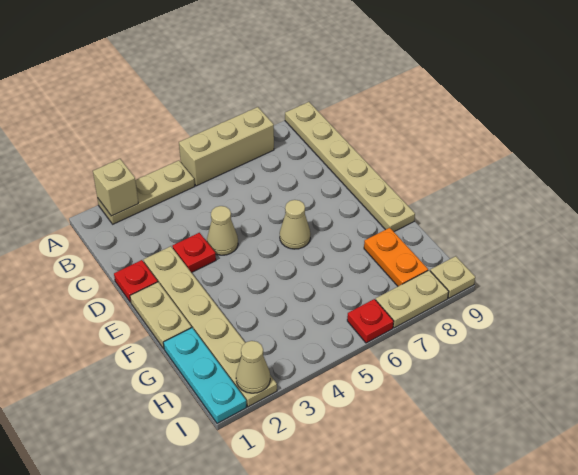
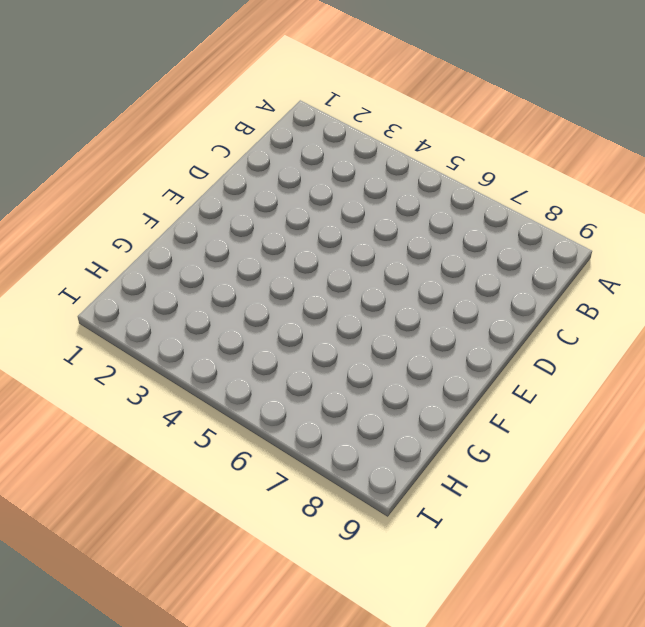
none -> tan plate A2:A4 level 1
none -> tan brick A5:A7 level 1
none -> tan plate A9:F9 level 1

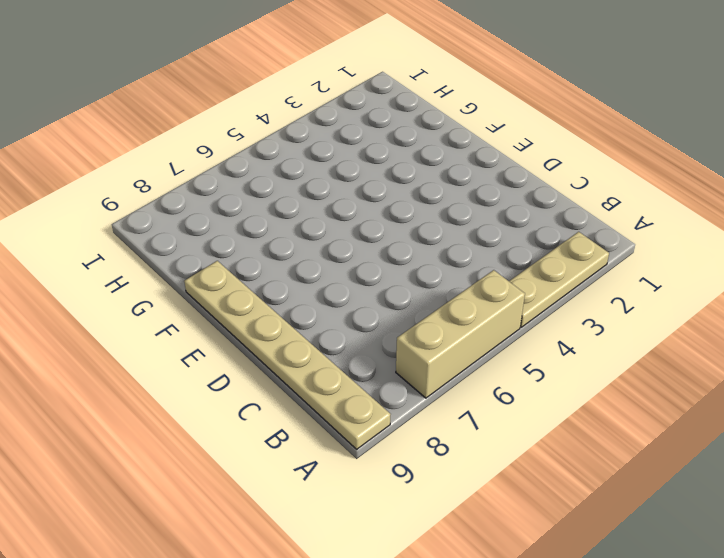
none -> red plate D1 level 1
none -> tan plate D2:I2 level 1
none -> red plate D3 level 1

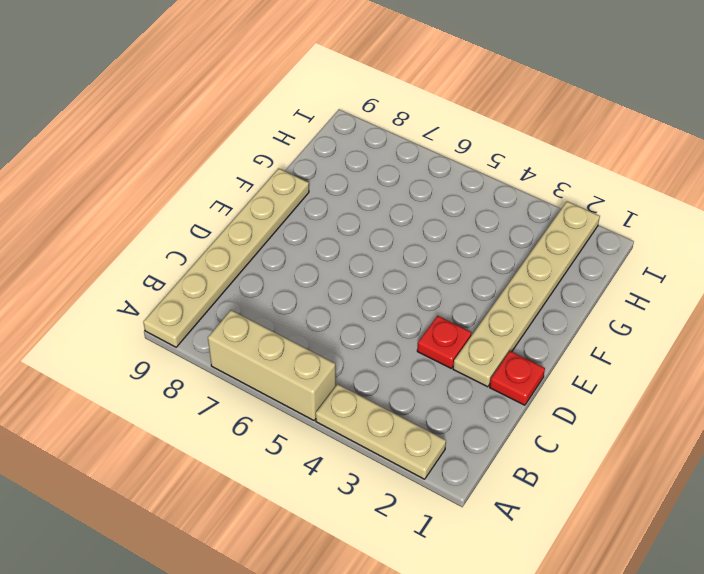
none -> tan cone D4 level 1
none -> tan plate E1:F1 level 1
none -> tan cone E6 level 1

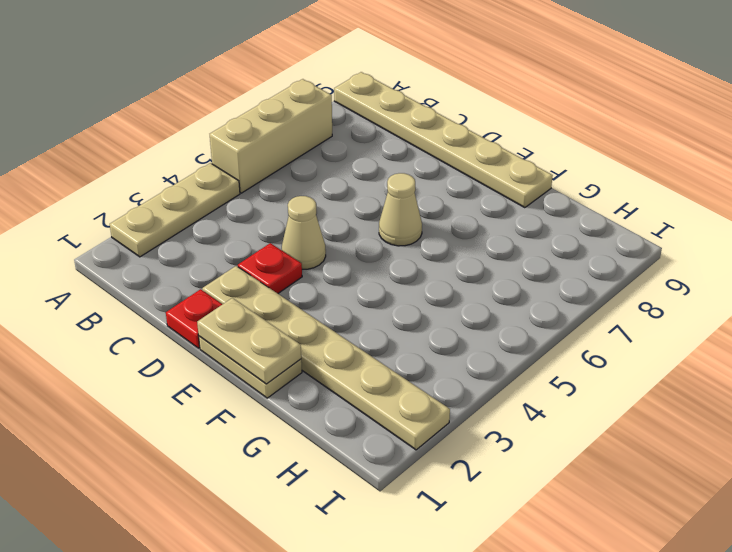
tan plate E1:F1 level 2 -> tan plate I7:I8 level 1
none -> cyan plate G1:I1 level 1
none -> orange plate G8:H8 level 1
none -> red plate I6 level 1

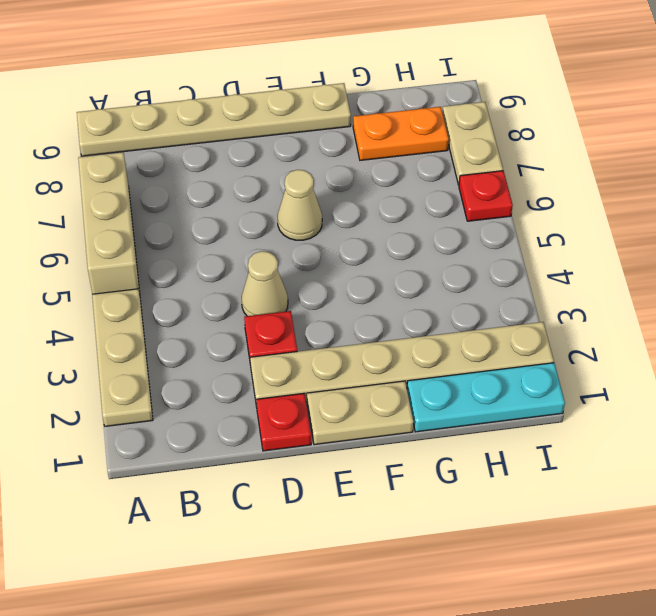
none -> tan plate I9 level 1
none -> tan brick A2 level 2
none -> tan cone I2 level 2

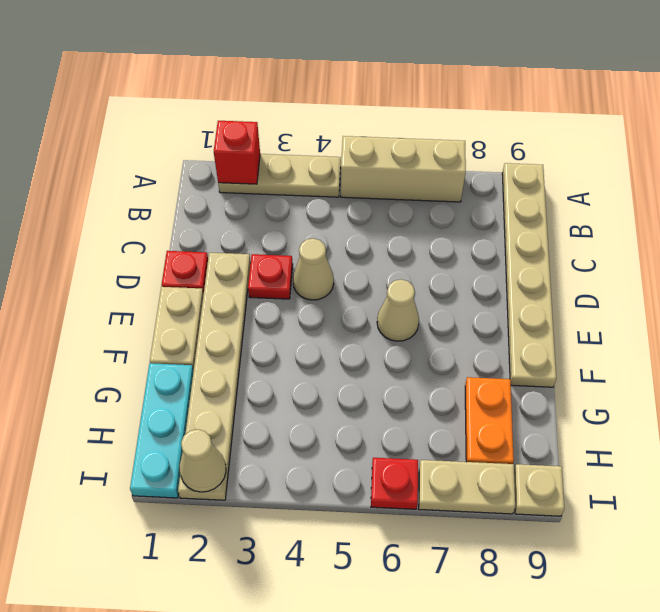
red brick A2 level 2 -> tan brick A2 level 2

